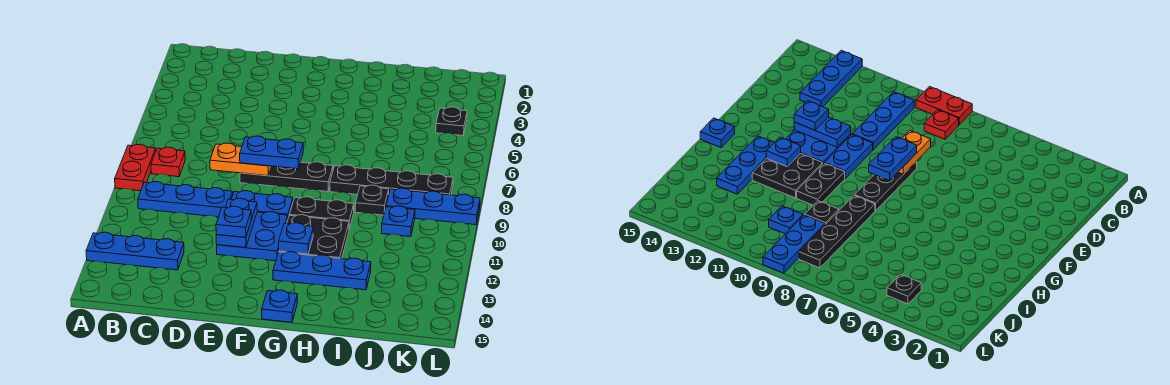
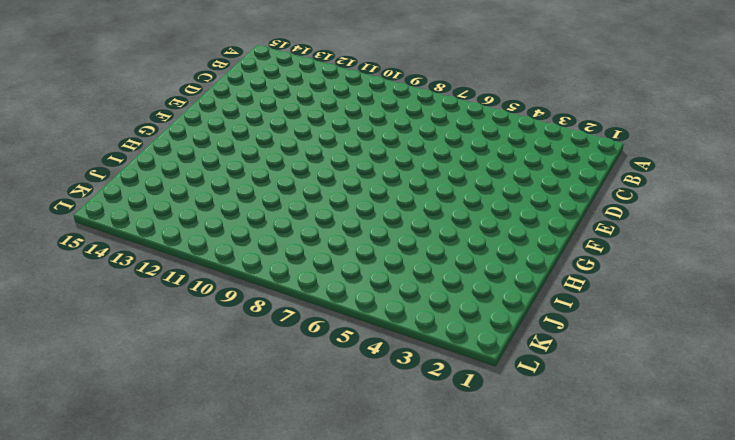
none -> red plate A8:A9 level 1
none -> blue plate A13:C13 level 1
none -> red plate B8 level 1

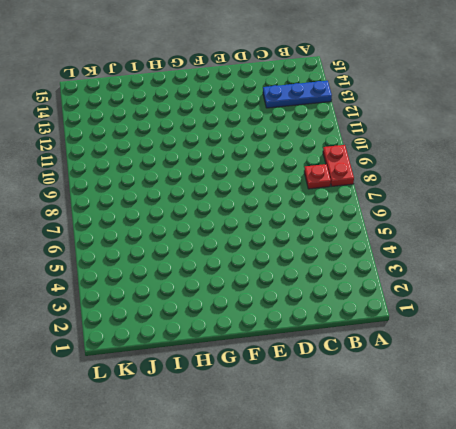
none -> blue plate B10:D10 level 1
none -> black plate E8:G8 level 1
none -> blue plate E10:F10 level 1

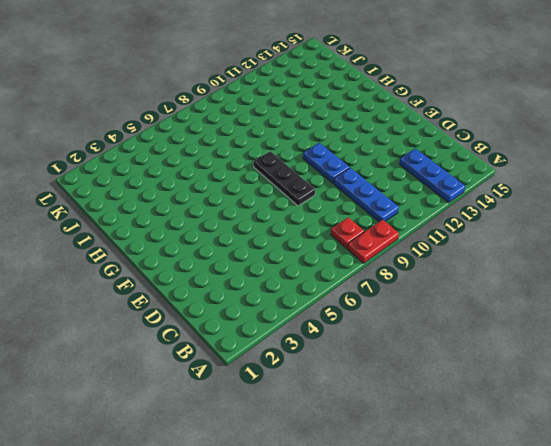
none -> blue plate E11:F12 level 1
none -> black plate G10:H10 level 1
none -> black plate G11:H12 level 1

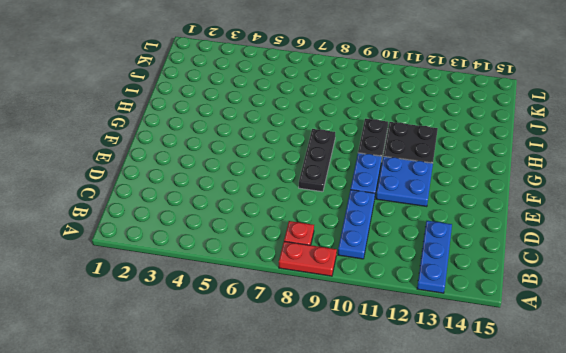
none -> blue plate G13:I13 level 1
none -> blue plate G15 level 1
none -> black plate H8:K8 level 1

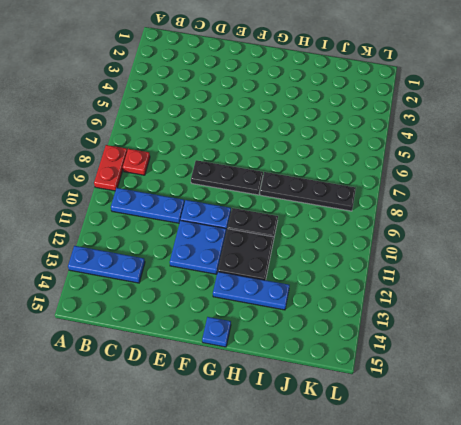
none -> black plate I9 level 1
none -> blue plate J9:L9 level 1
none -> blue plate J10 level 1

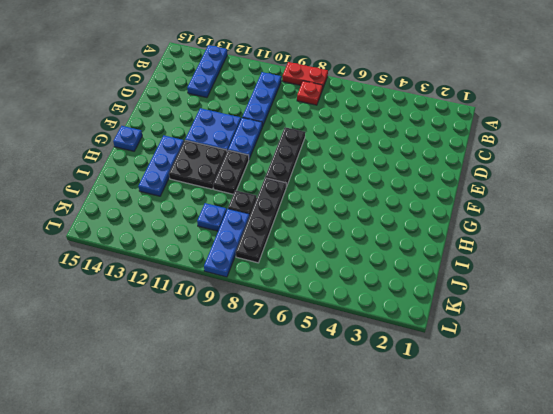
none -> black plate K4 level 1
none -> orange plate D8:E8 level 2
none -> blue plate E11:E12 level 2

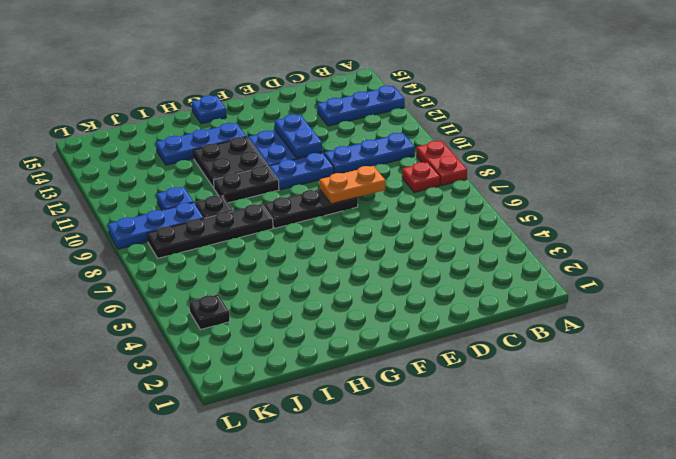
none -> blue plate G12 level 2
none -> blue plate E8:F8 level 3
none -> blue plate E12 level 3

